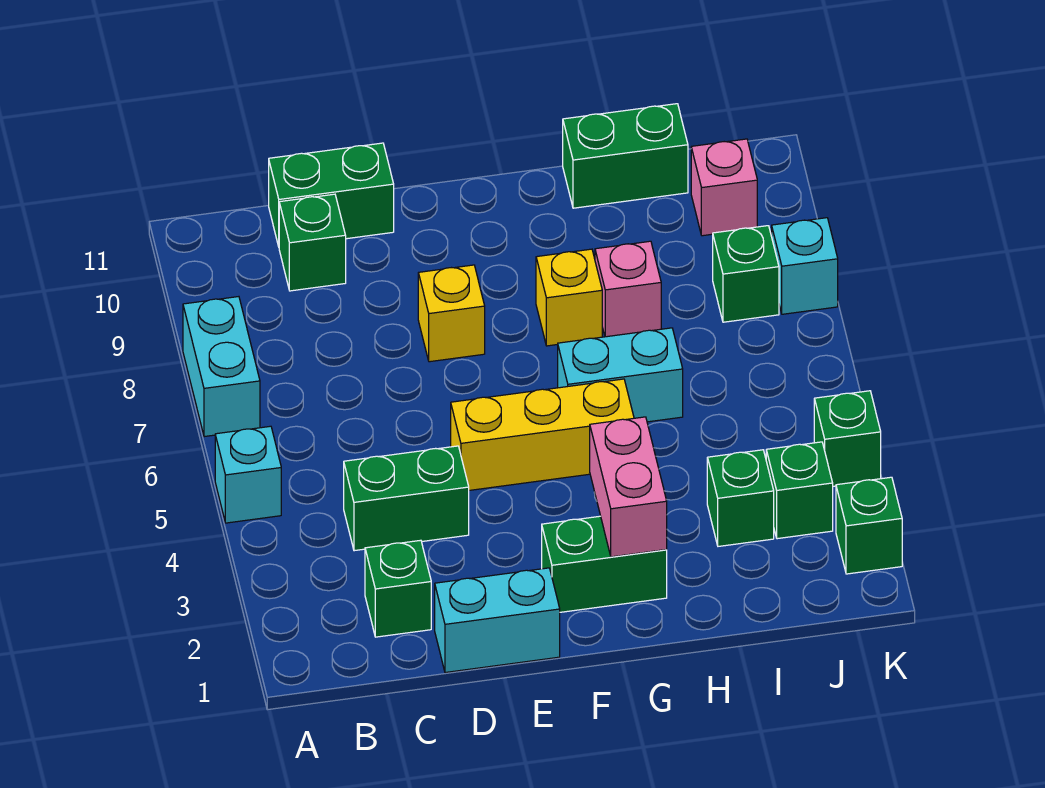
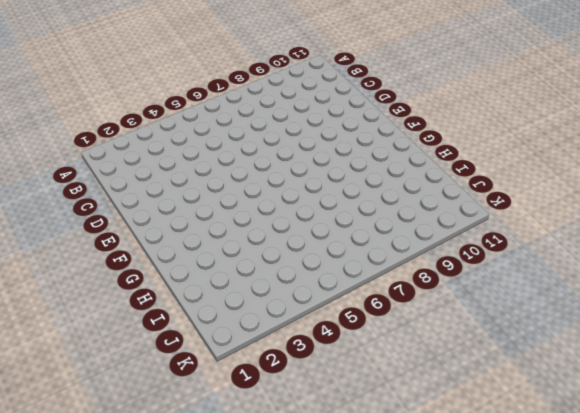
none -> cyan brick A5 level 1
none -> cyan brick A7:A8 level 1
none -> green brick C2 level 1

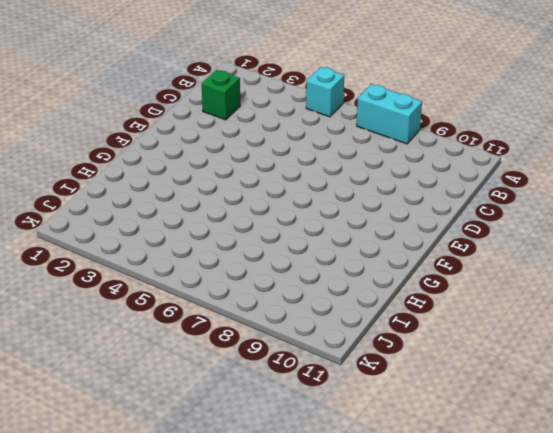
none -> green brick C4:D4 level 1
none -> green brick C10 level 1
none -> green brick C11:D11 level 1

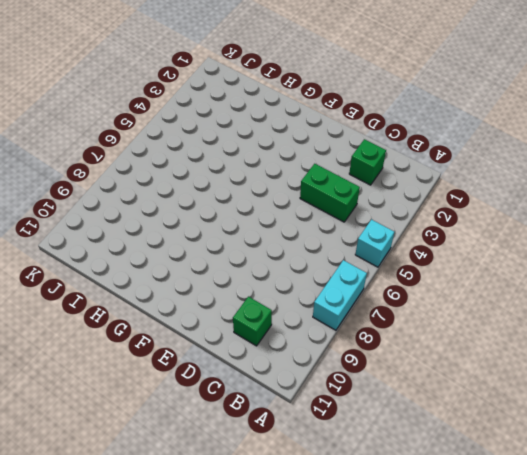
none -> green brick C11:D11 level 1
none -> cyan brick D1:E1 level 1
none -> yellow brick E5:G5 level 1

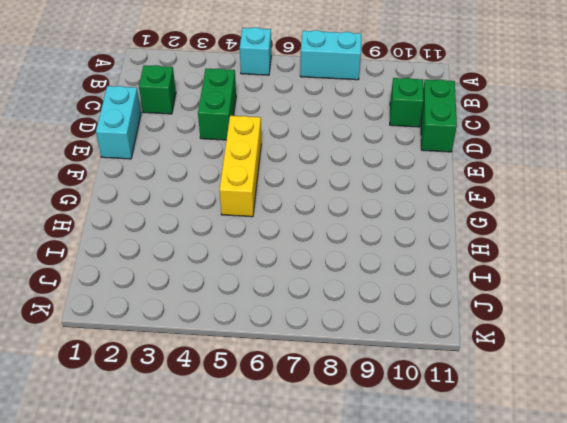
none -> yellow brick E8 level 1
none -> green brick F2:G2 level 1
none -> cyan brick G6:H6 level 1

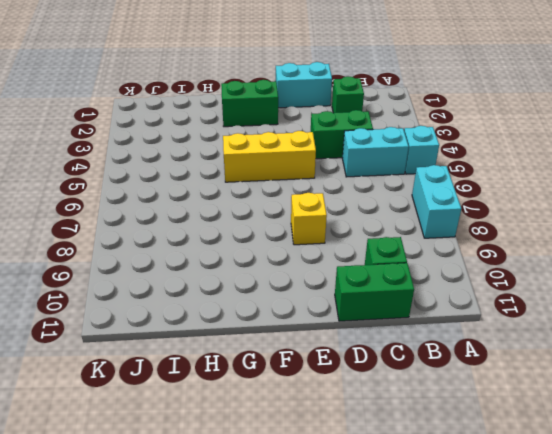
cyan brick B5:C5 level 1 -> cyan brick G6:H6 level 1
none -> yellow brick G8 level 1
none -> pink brick H8 level 1
none -> green brick H11:I11 level 1

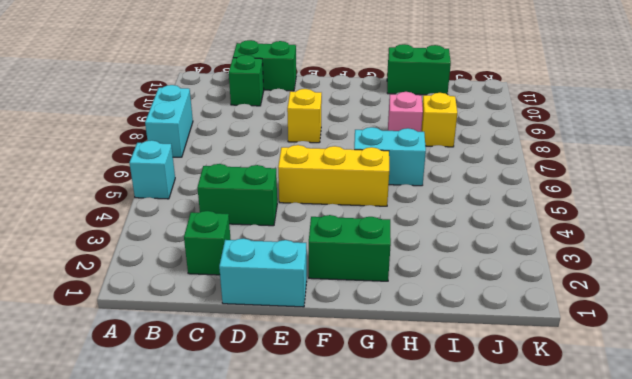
yellow brick I8 level 1 -> yellow brick G8 level 1
none -> green brick I3 level 1
none -> green brick J3 level 1
none -> green brick J8 level 1

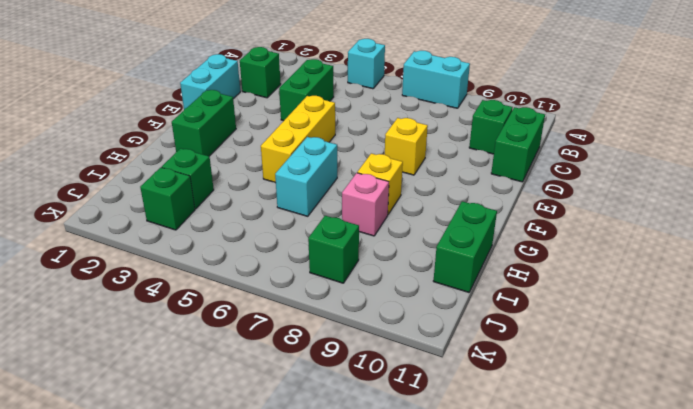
none -> pink brick J10 level 1
none -> green brick K2 level 1
none -> green brick K4 level 1

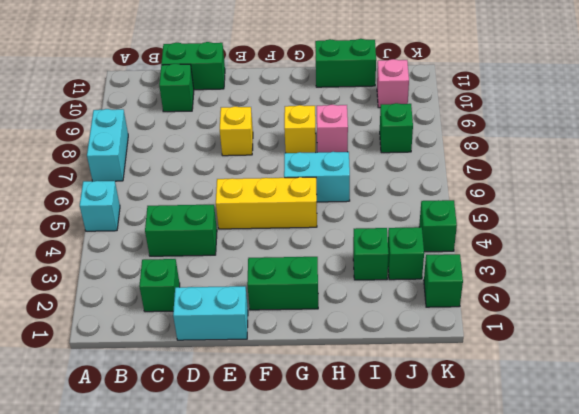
none -> cyan brick K8 level 1
none -> pink brick G2:G3 level 2

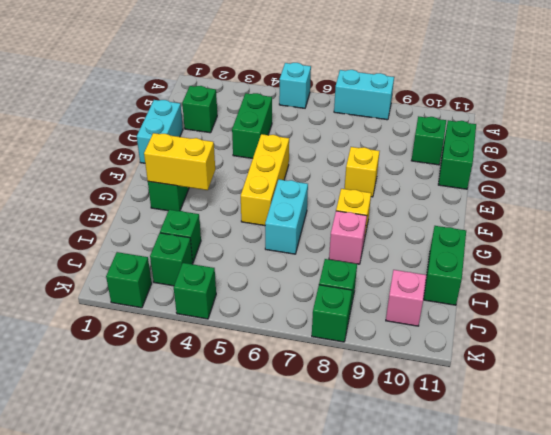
yellow brick G2:G3 level 2 -> pink brick G2:G3 level 2
green brick K8 level 1 -> cyan brick K8 level 1

